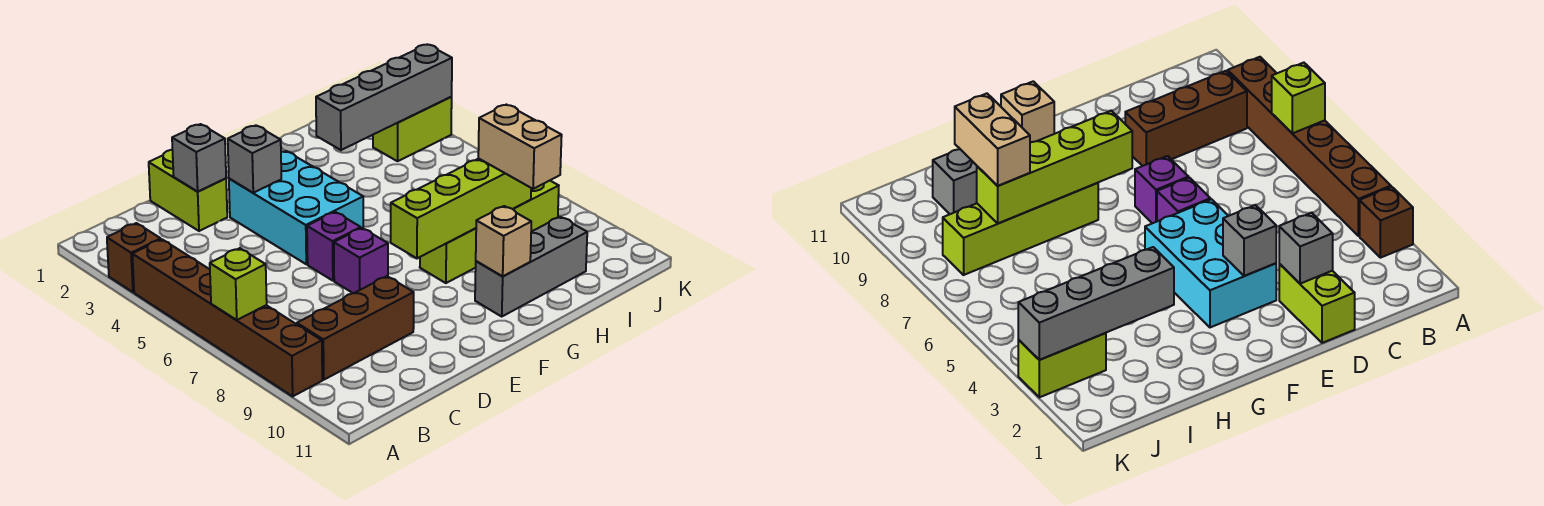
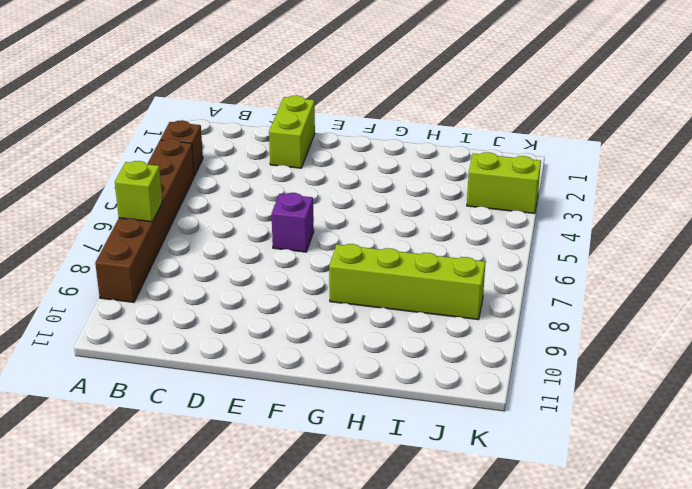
none -> brown brick B9:D9 level 1
none -> cyan brick E3:F5 level 1
none -> purple brick E7 level 1

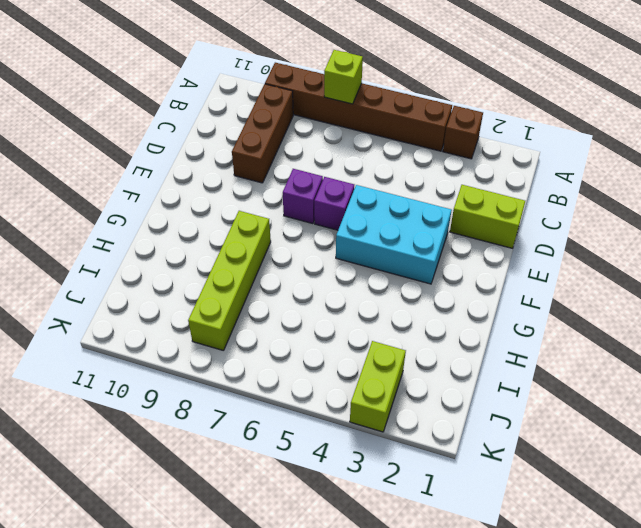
none -> grey brick G10:I10 level 1
none -> grey brick D2 level 2
none -> grey brick E3 level 2

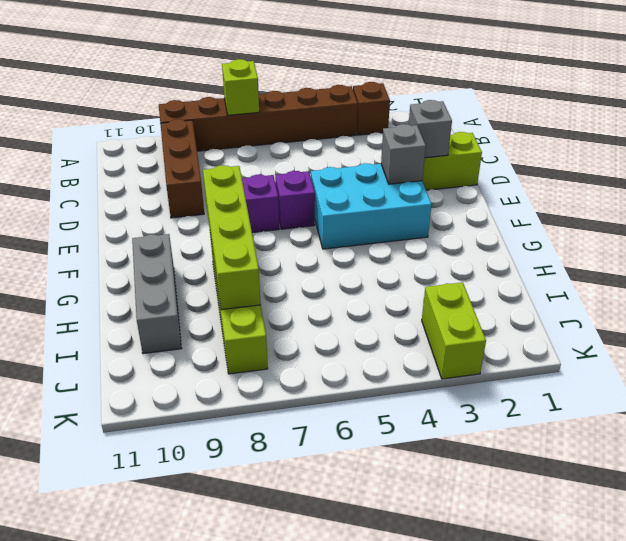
none -> tan brick G10 level 2
none -> grey brick H3:K3 level 2
none -> tan brick I8:I9 level 3

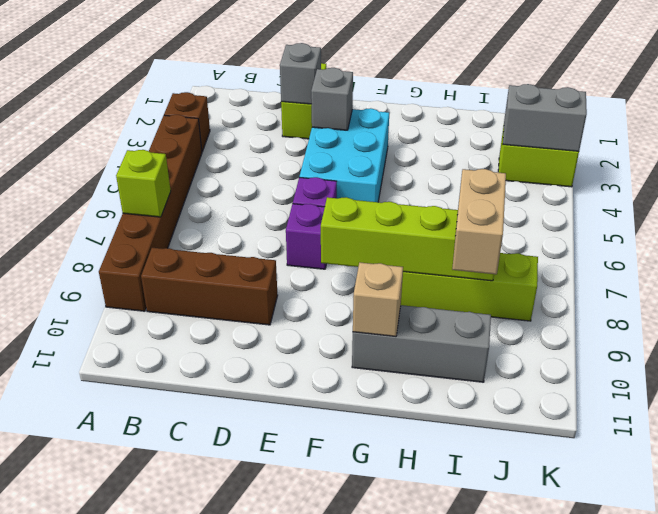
grey brick J3:K3 level 2 -> grey brick H3:K3 level 2

